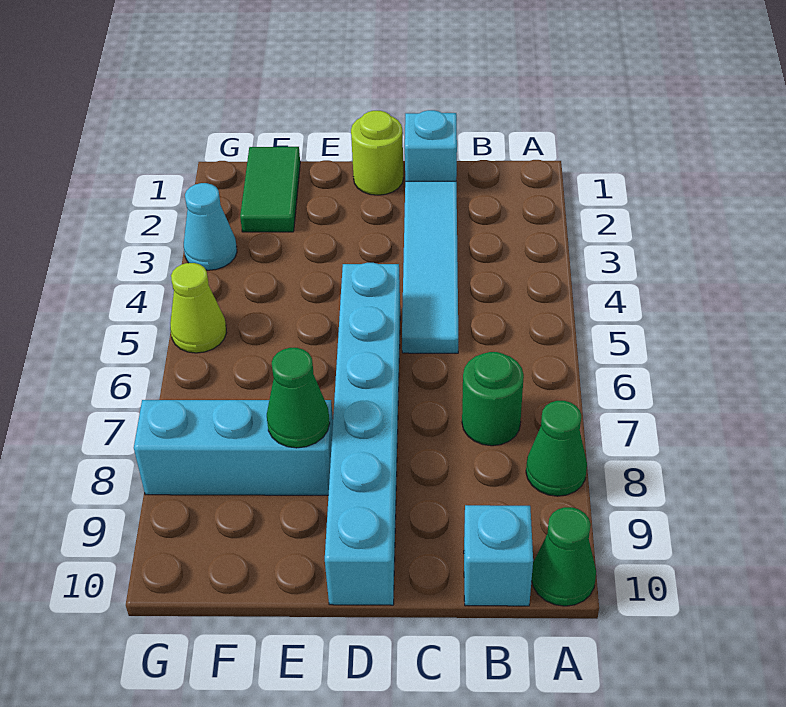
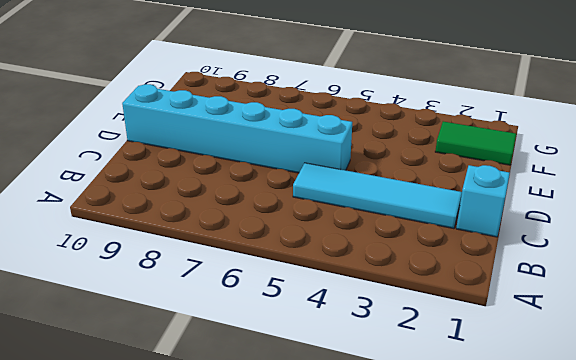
none -> green cone A8 level 1
none -> green cone A10 level 1
none -> green round brick B7 level 1

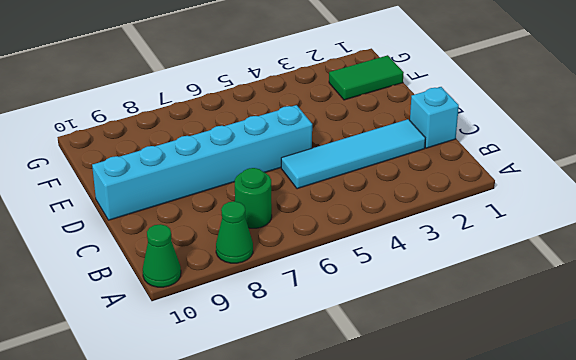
none -> cyan brick B10 level 1
none -> lime round brick D1 level 1
none -> cyan brick E8:G8 level 1

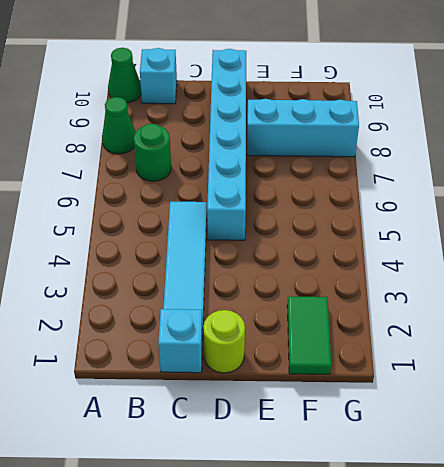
none -> cyan cone G3 level 1
none -> lime cone G5 level 1
none -> green cone E8 level 2

